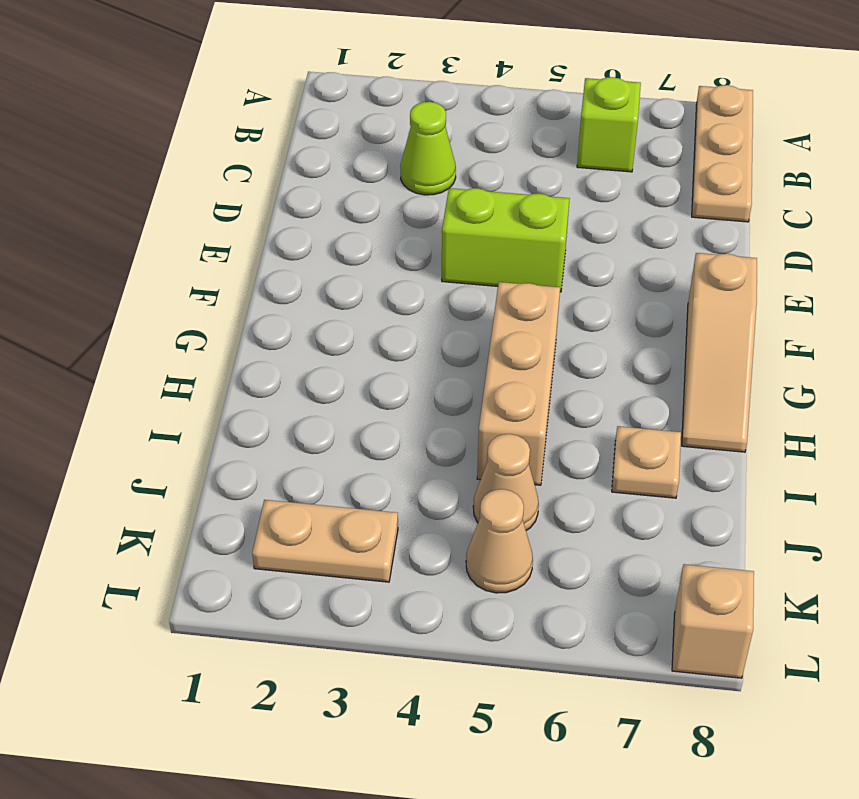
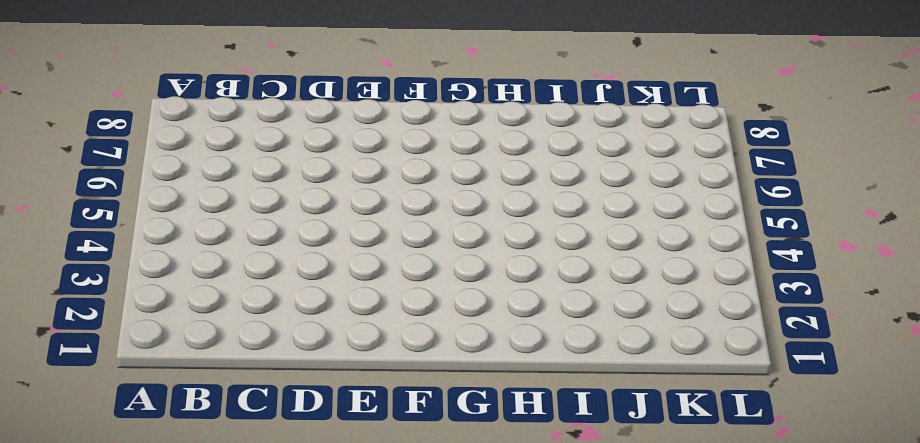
none -> tan plate A8:C8 level 1
none -> lime brick B6 level 1

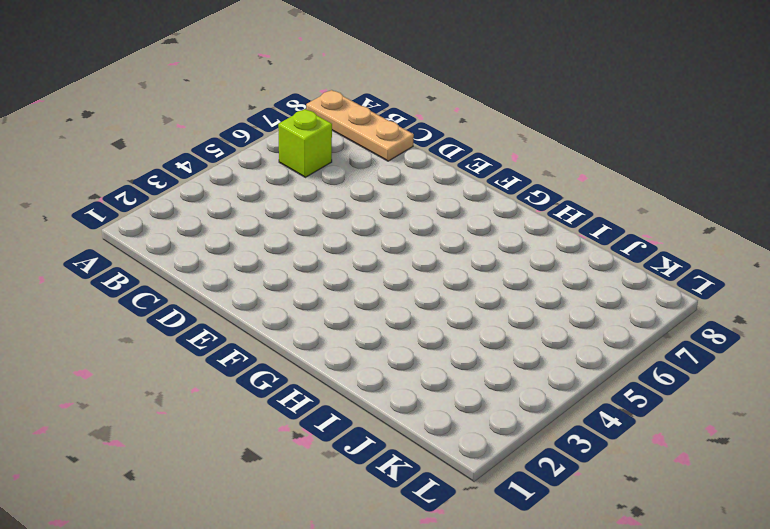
none -> lime cone C3 level 1
none -> lime brick E4:E5 level 1

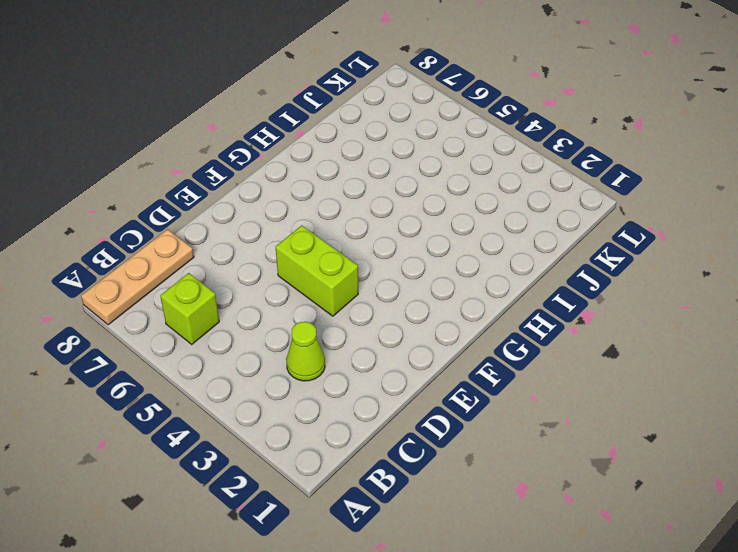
none -> tan slope F8:H8 level 1 top F
none -> tan brick G5:I5 level 1

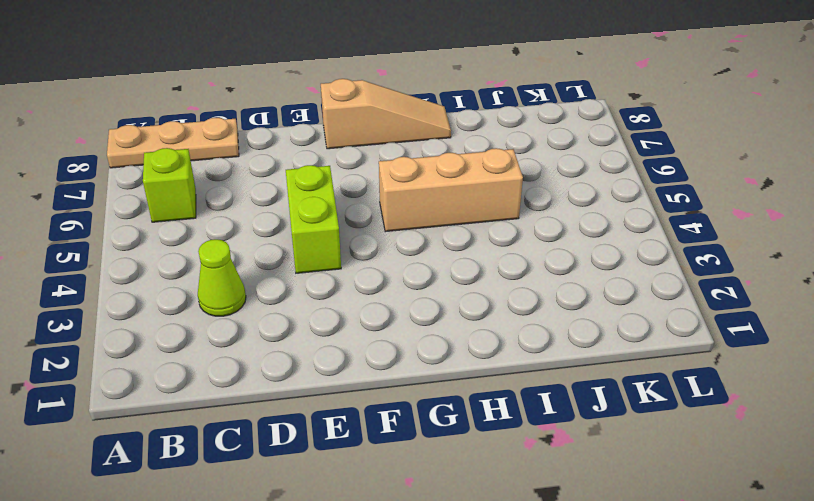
none -> tan plate I7 level 1
none -> tan cone J5 level 1

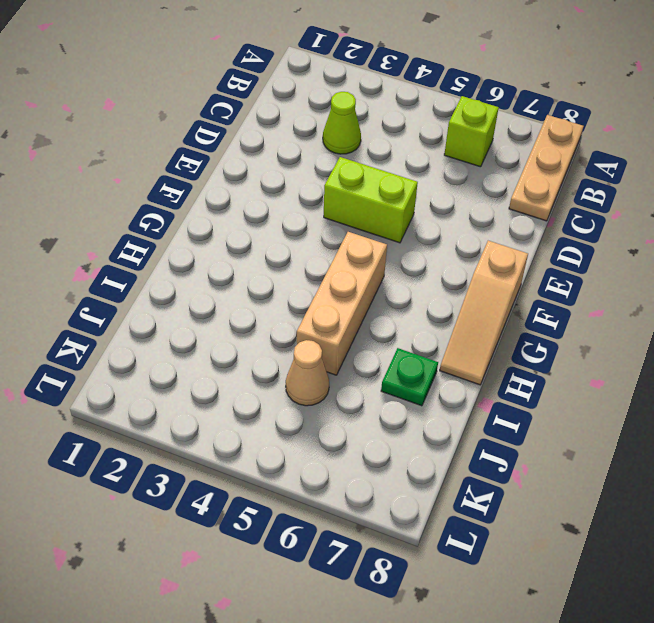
green plate I7 level 1 -> tan plate I7 level 1
none -> tan plate K2:K3 level 1
none -> tan cone K5 level 1

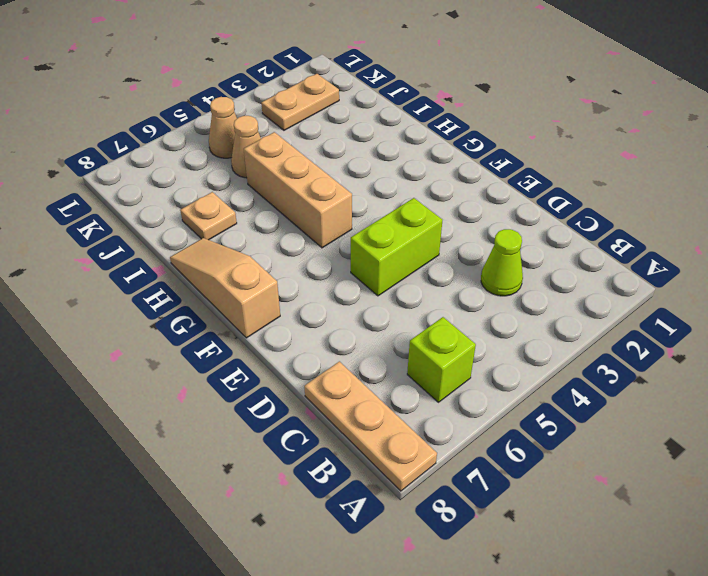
none -> tan brick L8 level 1

